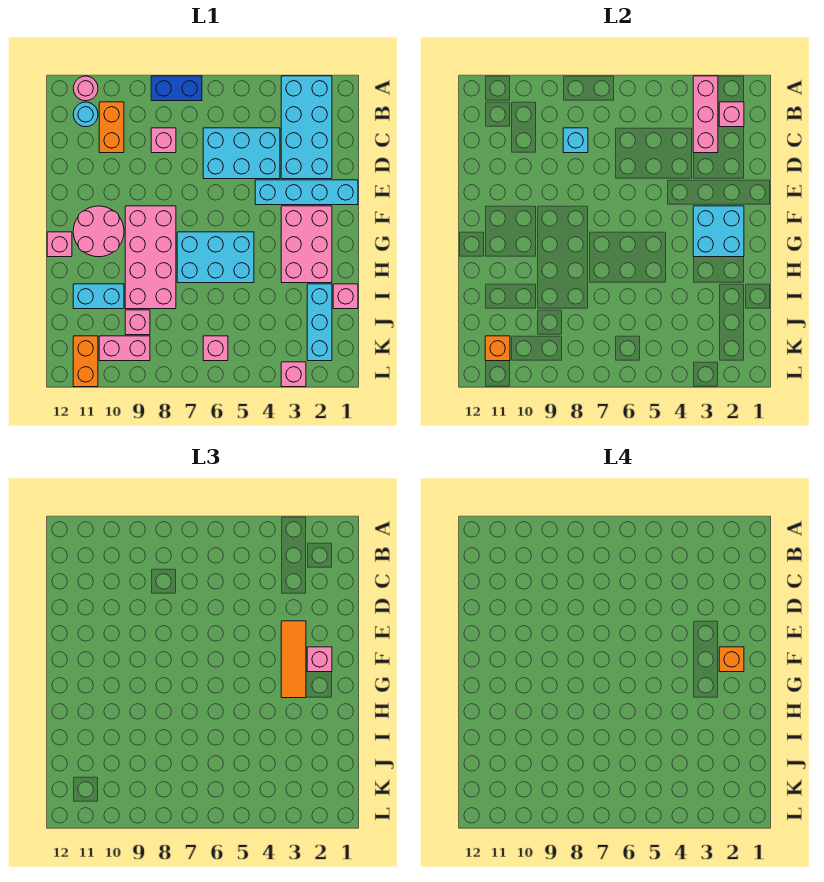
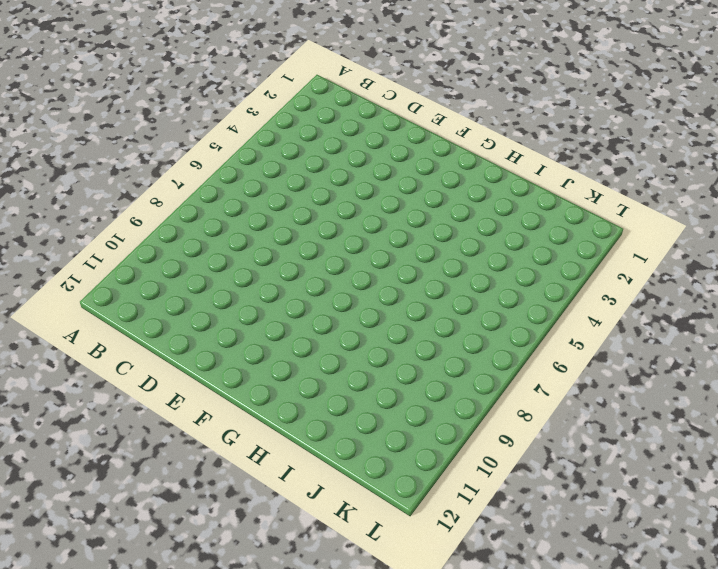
none -> cyan brick A2:D3 level 1
none -> blue brick A7:A8 level 1
none -> pink round brick A11 level 1

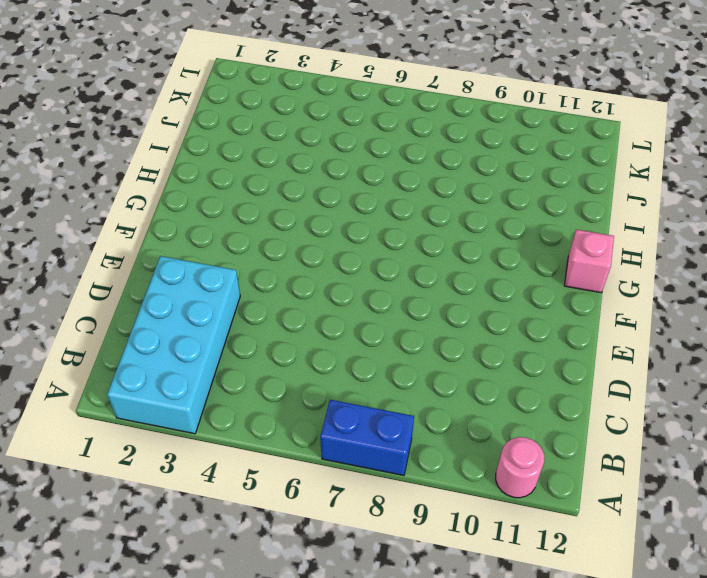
none -> orange brick B10:C10 level 1
none -> cyan round brick B11 level 1
none -> cyan brick C4:D6 level 1

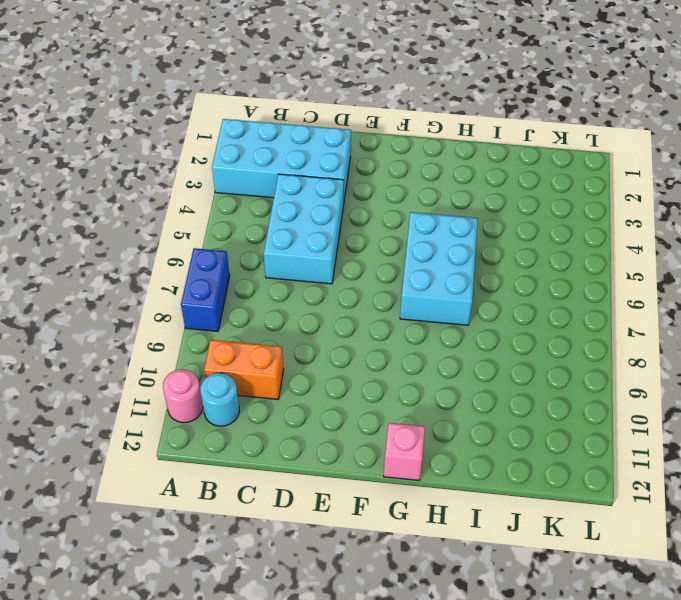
none -> pink brick C8 level 1
none -> cyan brick E1:E4 level 1
none -> pink brick F2:H3 level 1

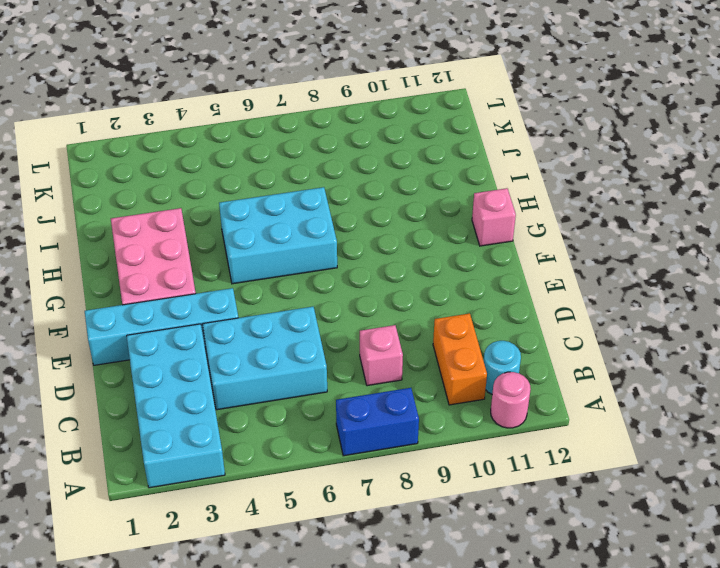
none -> pink brick F8:I9 level 1
none -> pink round brick F10:G11 level 1
none -> pink brick I1 level 1

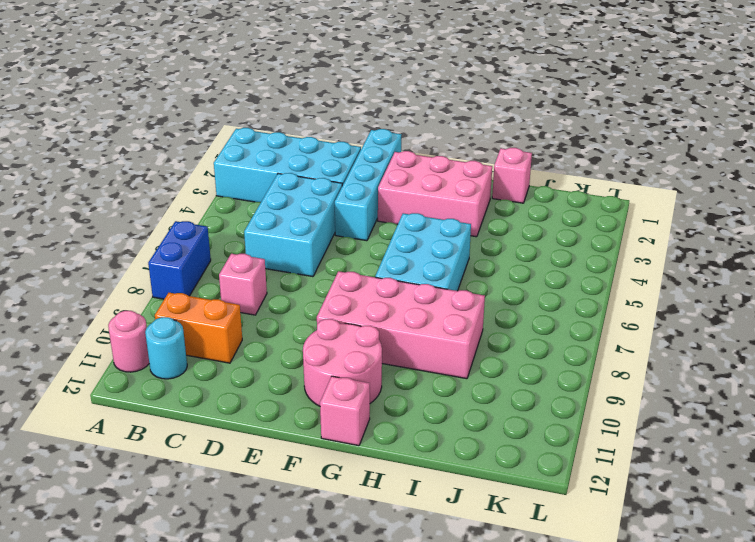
none -> cyan brick I2:K2 level 1
none -> cyan brick I10:I11 level 1
none -> pink brick J9 level 1

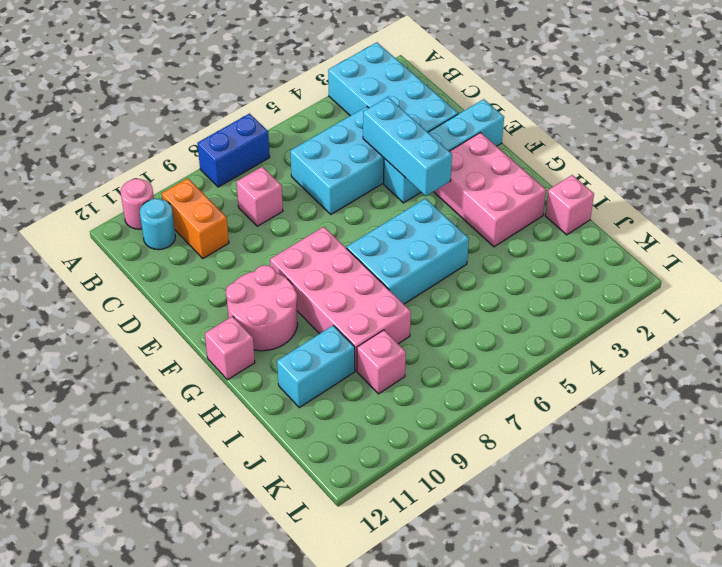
cyan brick D4:F4 level 2 -> cyan brick I2:K2 level 1
none -> pink brick K6 level 1
none -> pink brick K9:K10 level 1
none -> orange brick K11:L11 level 1

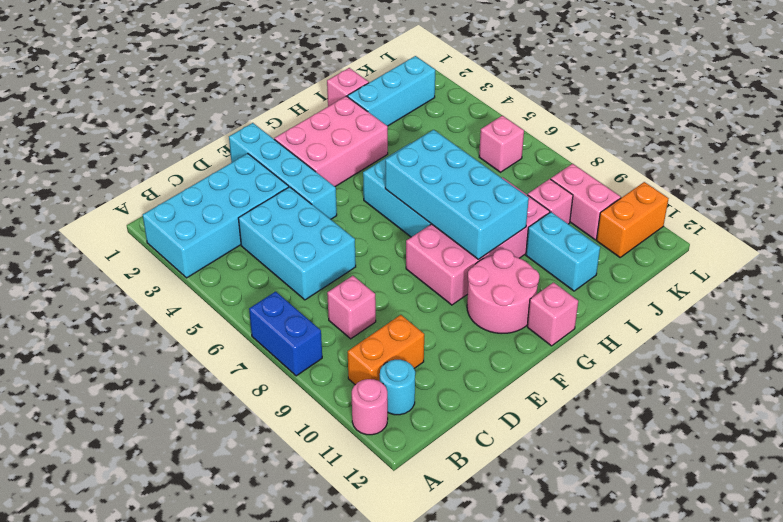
cyan brick G6:H9 level 2 -> none
none -> pink brick L3 level 1
none -> pink brick A3:C3 level 2
none -> pink brick B2 level 2

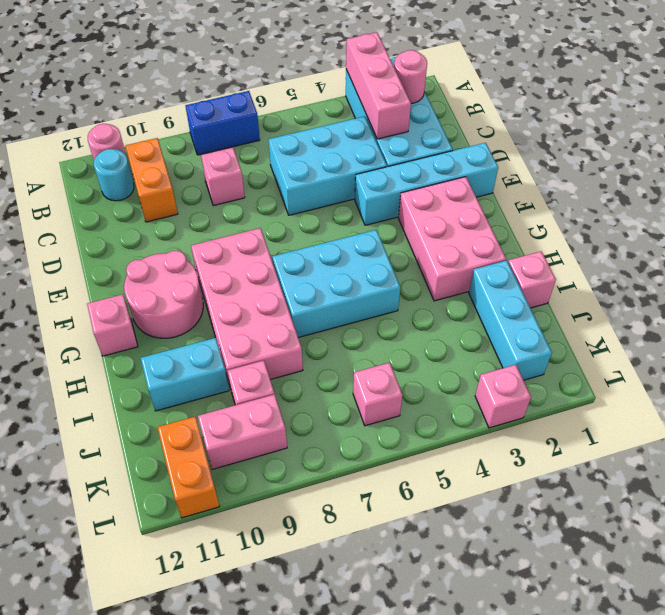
pink round brick B2 level 2 -> pink brick B2 level 2
none -> cyan brick C8 level 2
none -> cyan brick F2:G3 level 2
none -> orange brick K11 level 2

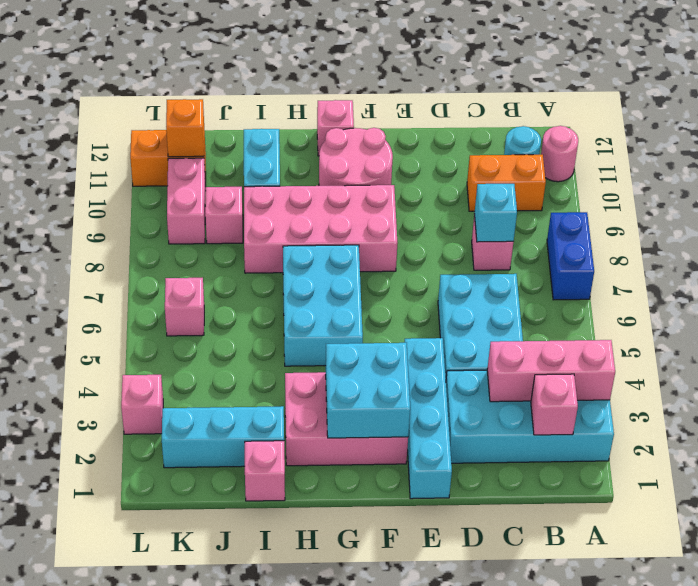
none -> orange tile E3:G3 level 3
none -> pink brick F2 level 3
none -> orange brick F2 level 4

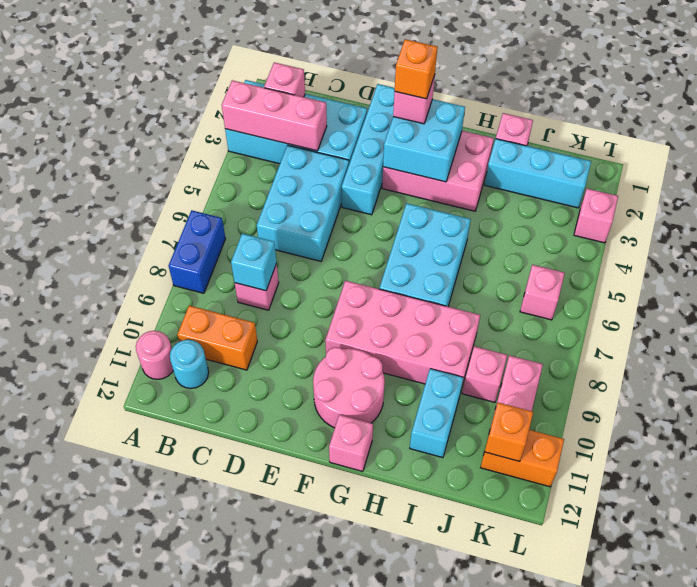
none -> orange tile E3:G3 level 3

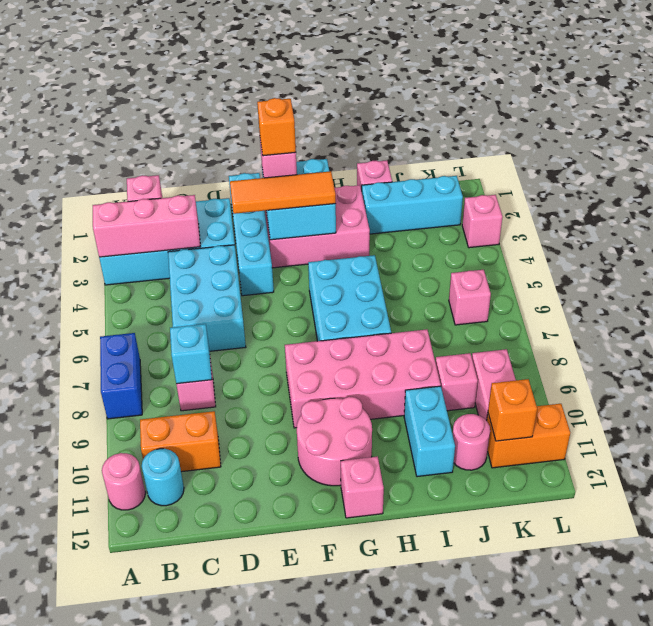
pink round brick J11 level 1 -> none

